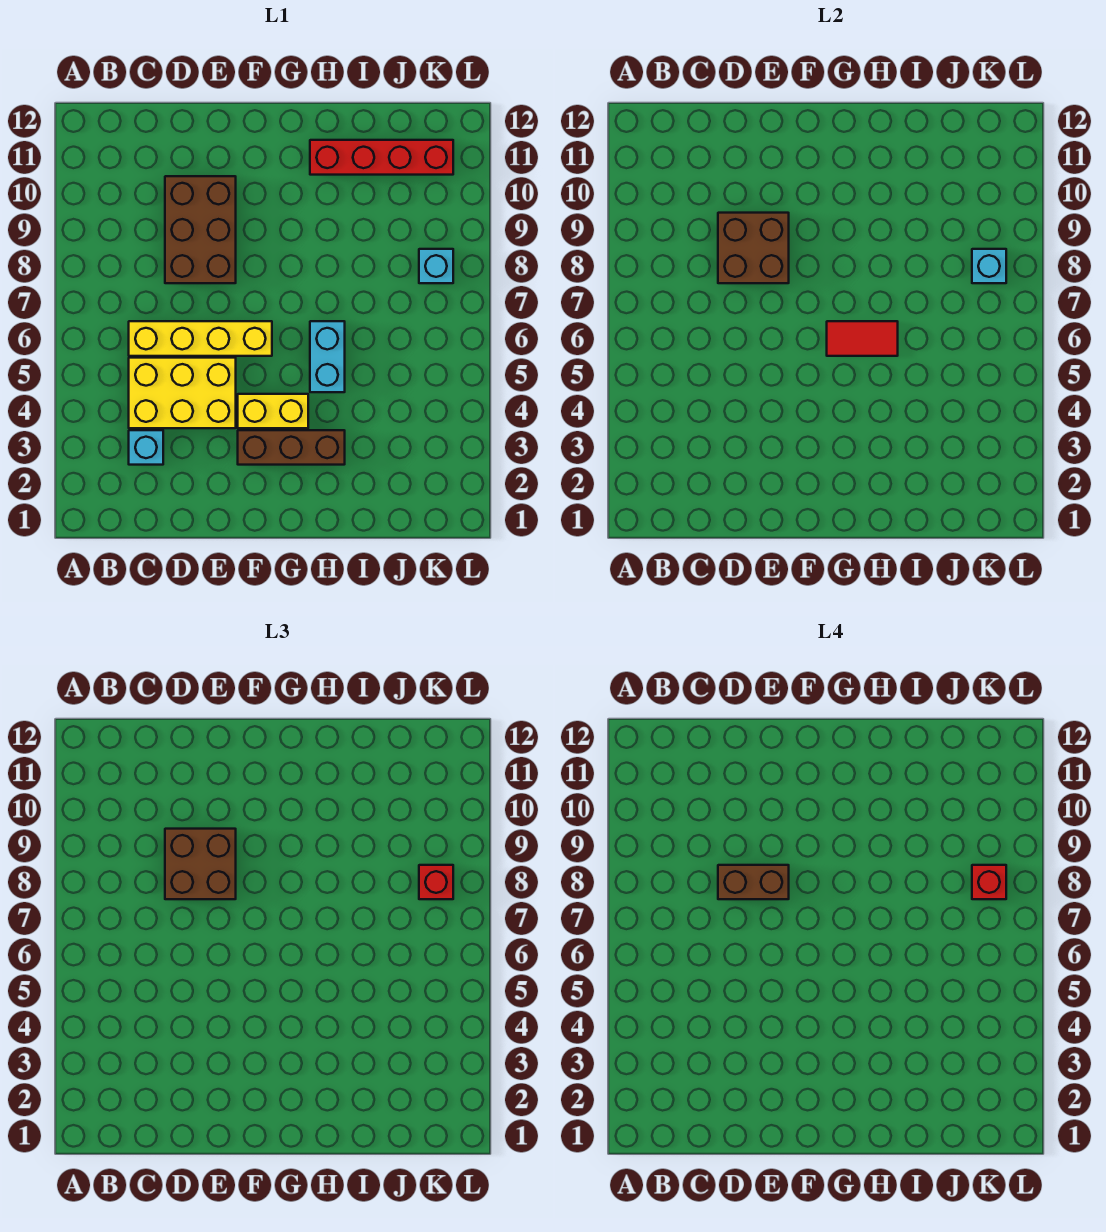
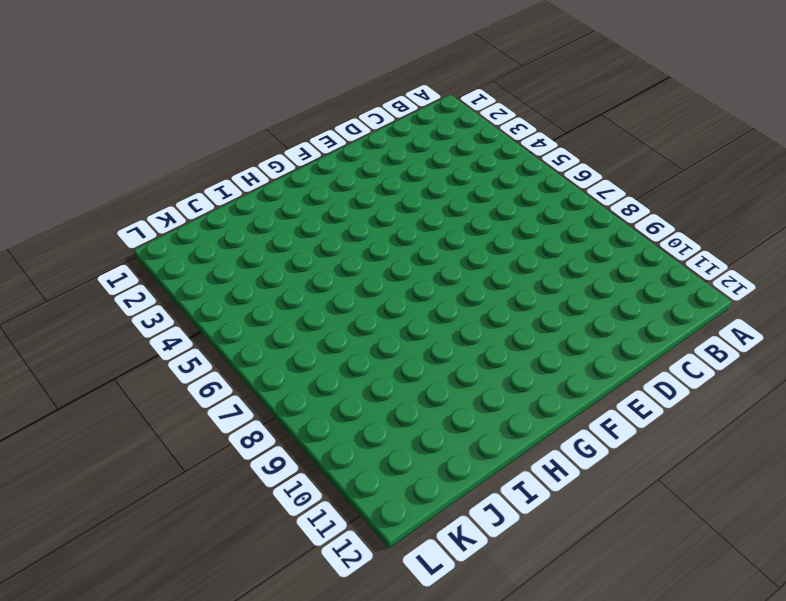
none -> cyan brick C3 level 1
none -> yellow brick C4:E5 level 1
none -> yellow brick C6:F6 level 1

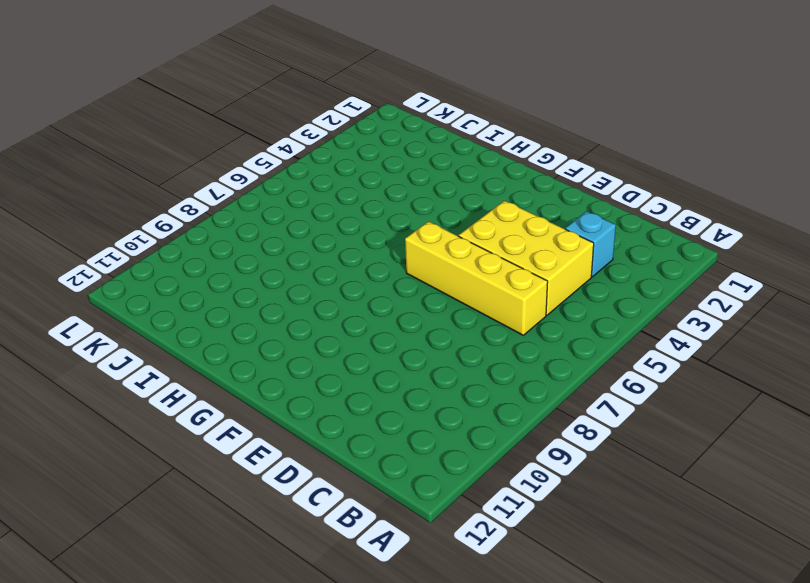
none -> brown brick D8:E10 level 1
none -> brown brick F3:H3 level 1
none -> yellow brick F4:G4 level 1

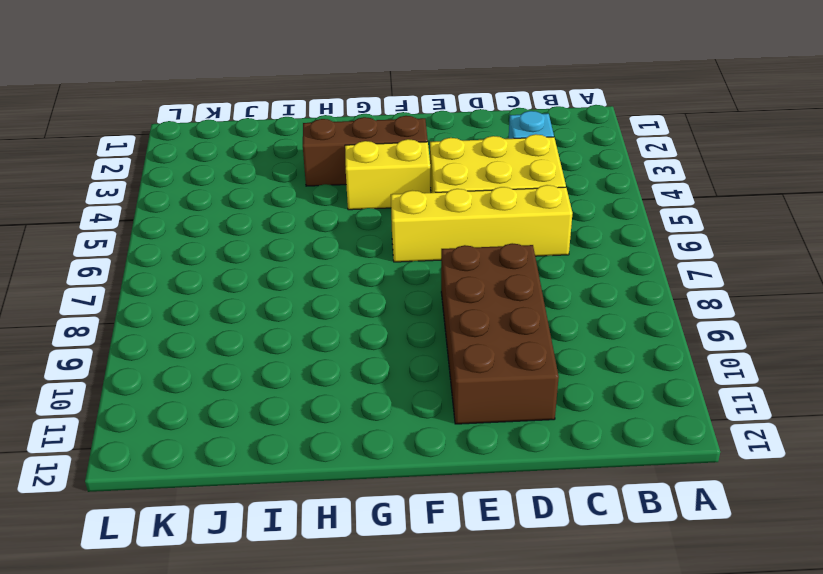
brown brick D8:E11 level 1 -> brown brick D8:E10 level 1
none -> cyan brick H5:H6 level 1
none -> red brick H11:K11 level 1
none -> cyan brick K8 level 1

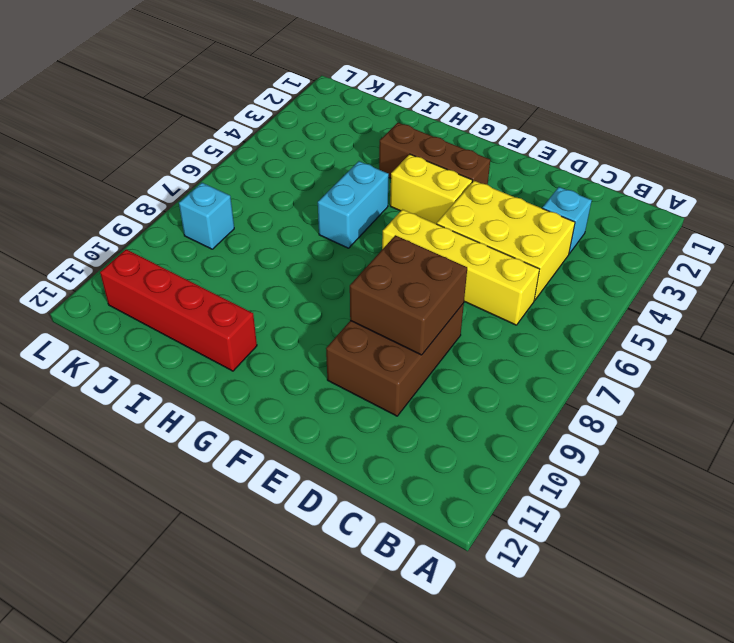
none -> red tile G6:H6 level 2
none -> cyan brick K8 level 2
none -> brown brick D8:E9 level 3

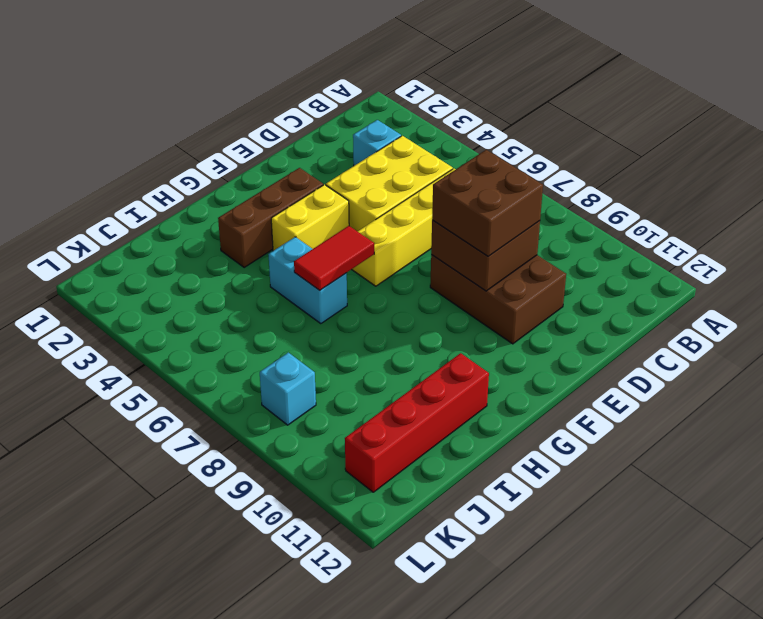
none -> cyan brick K8 level 2
none -> red brick K8 level 3
none -> brown brick D8:E8 level 4

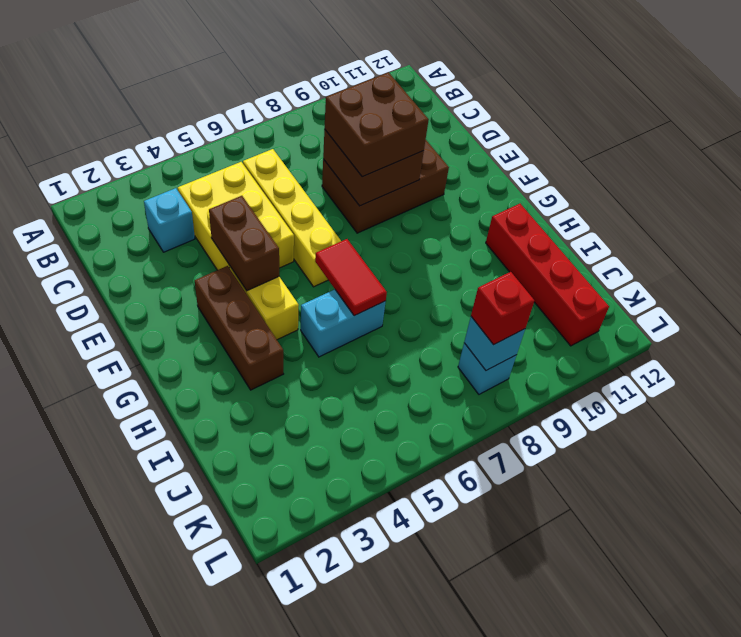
brown brick E4:F4 level 2 -> brown brick D8:E8 level 4
none -> red brick K8 level 4

